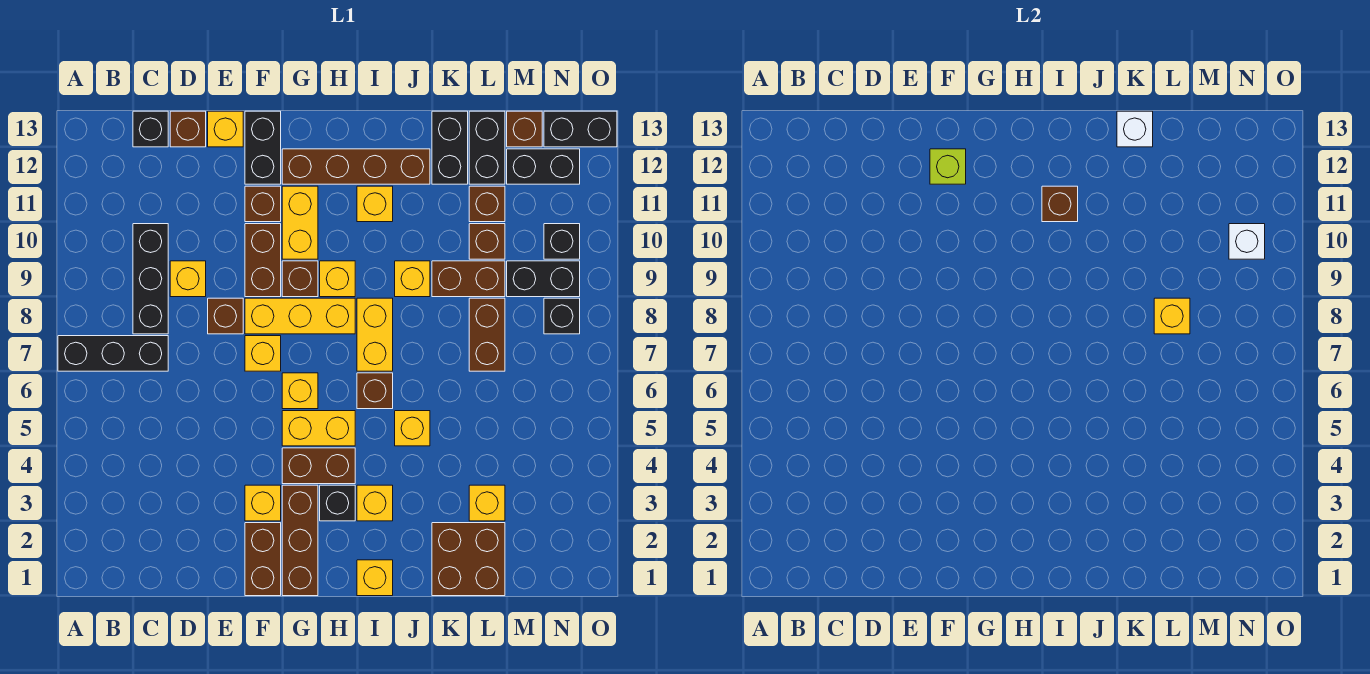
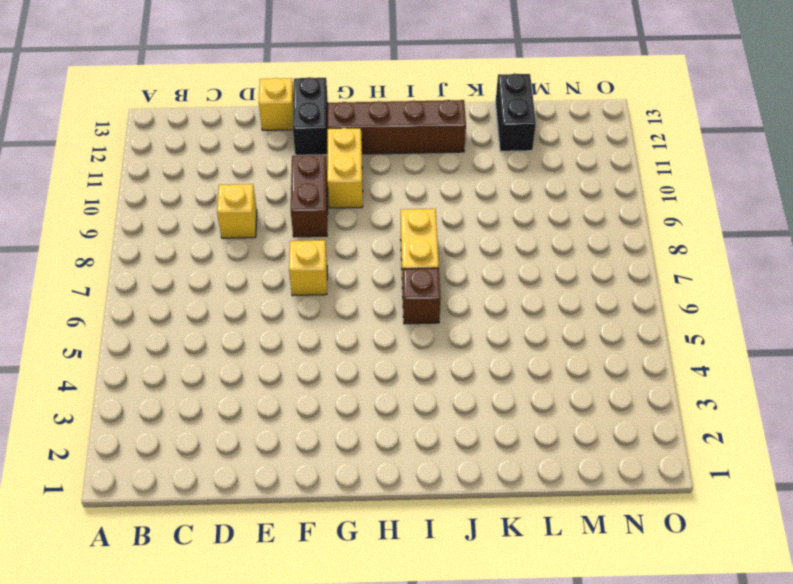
none -> black brick A7:C7 level 1
none -> black brick C8:C10 level 1
none -> black brick C13 level 1
none -> brown brick D13 level 1

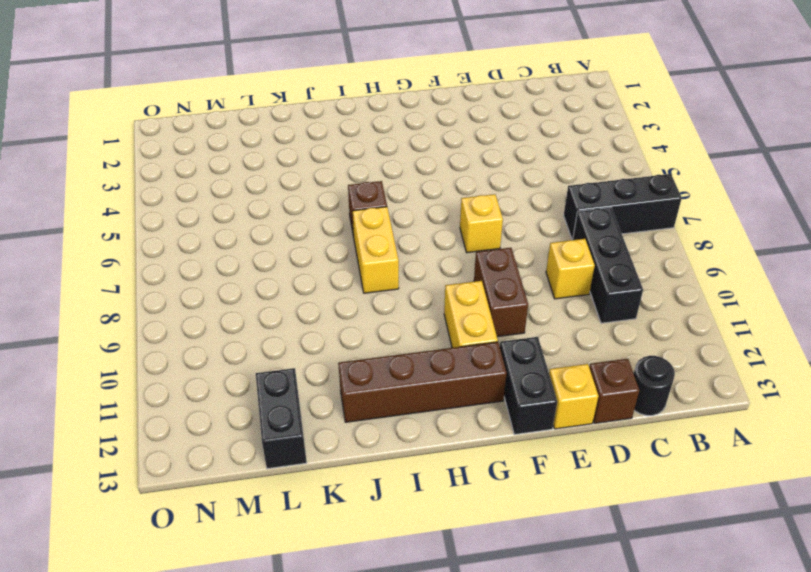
black round brick C13 level 1 -> black brick C13 level 1
none -> brown brick E8 level 1
none -> brown brick F1:F2 level 1
none -> yellow brick F3 level 1
none -> yellow brick F8:H8 level 1

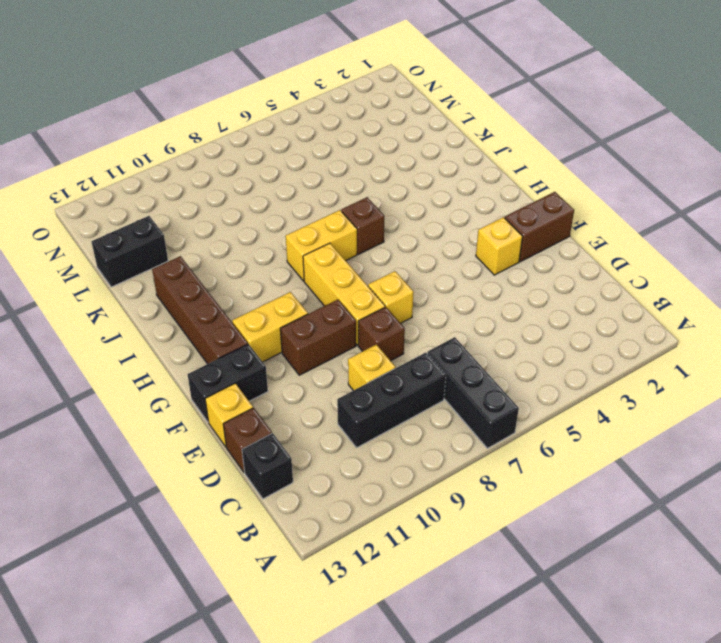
none -> brown brick F11 level 1
none -> brown brick G1:G3 level 1
none -> brown brick G4:H4 level 1
none -> yellow brick G5:H5 level 1

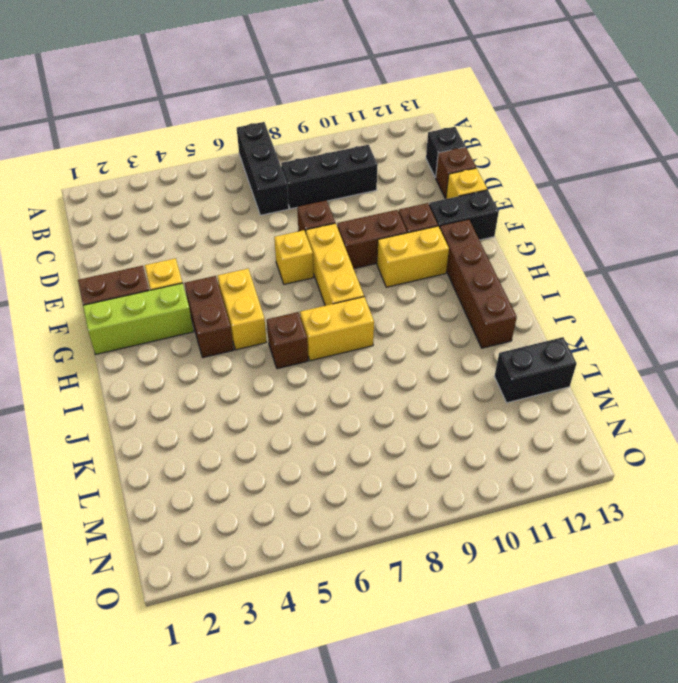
lime brick G1:G3 level 1 -> brown brick G1:G3 level 1
none -> yellow brick D9 level 1
none -> yellow brick G6 level 1
none -> brown brick G9 level 1
none -> black brick H3 level 1

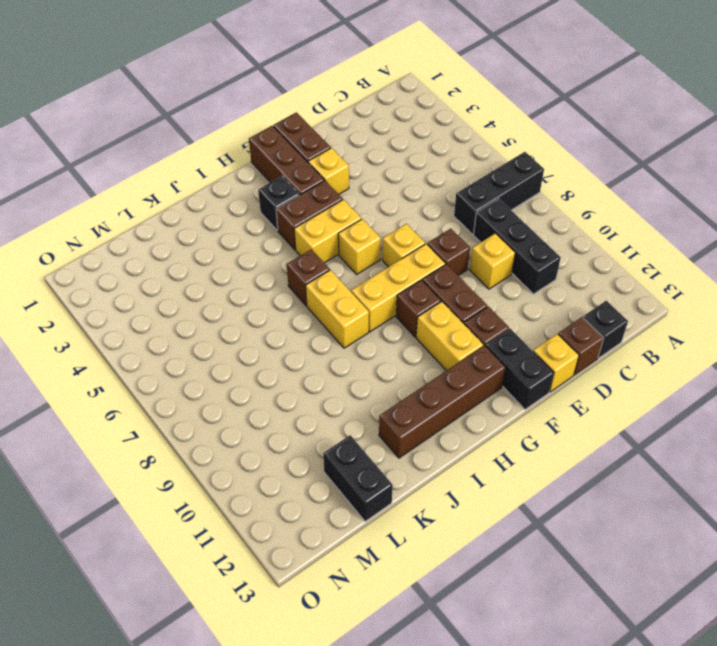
none -> yellow brick H9 level 1
none -> yellow brick I1 level 1
none -> yellow brick I3 level 1
none -> yellow brick I11 level 1

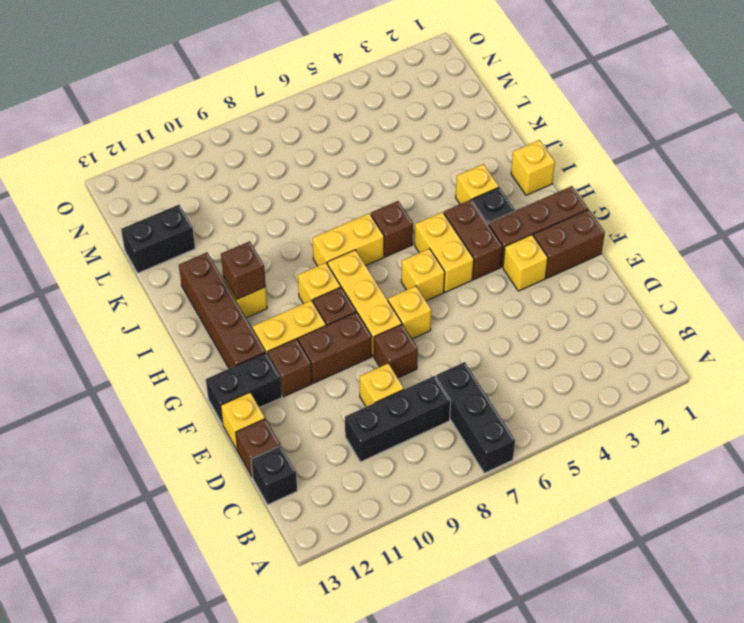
none -> yellow brick J5 level 1
none -> yellow brick J9 level 1
none -> brown brick K1:L2 level 1
none -> brown brick K9:L9 level 1

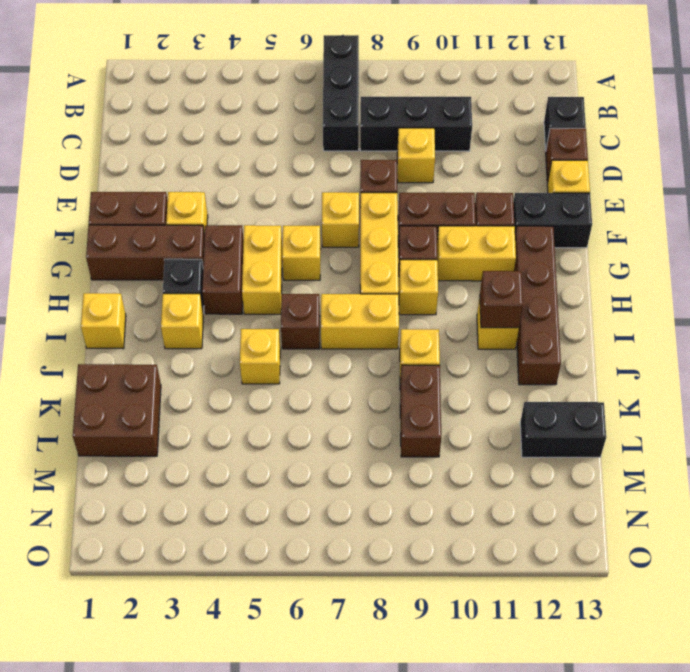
none -> black brick K12:K13 level 1
none -> yellow brick L3 level 1
none -> brown brick L7:L8 level 1
none -> brown brick L10 level 1

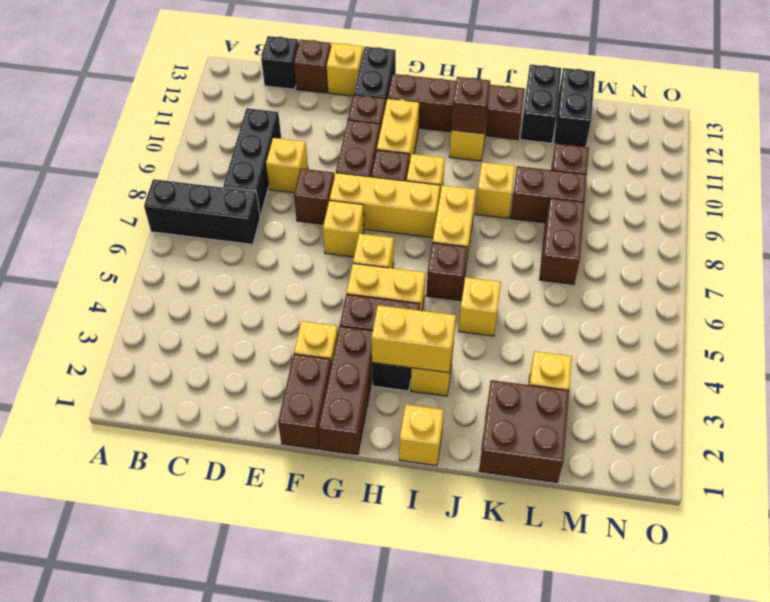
yellow brick H3:I3 level 2 -> none
none -> brown brick L11 level 1
none -> black brick M9:N9 level 1
none -> black brick M12:N12 level 1
none -> brown brick M13 level 1

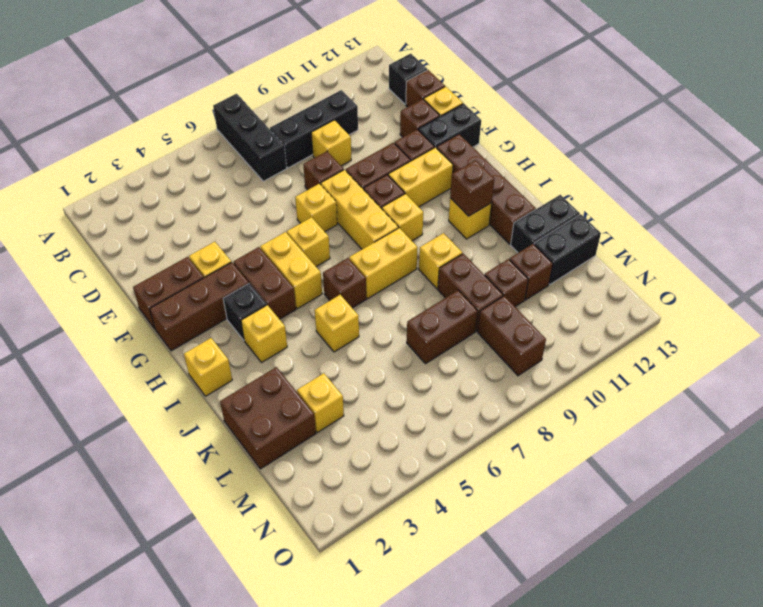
brown brick E12 level 1 -> brown brick M13 level 1
brown brick M9:N9 level 1 -> black brick M9:N9 level 1
none -> black brick M12:N12 level 1
none -> black brick N8 level 1
none -> black brick N10 level 1
none -> black brick N13:O13 level 1

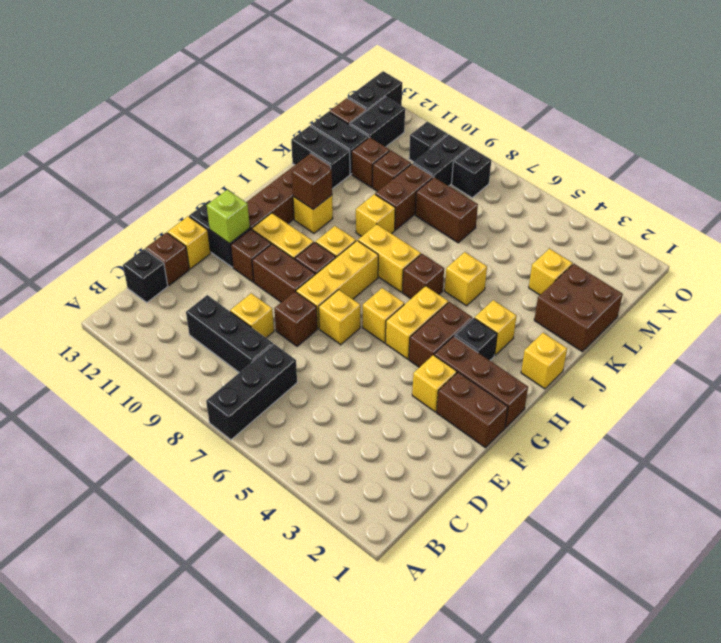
none -> white brick K13 level 2
none -> yellow brick L8 level 2
none -> white brick N10 level 2

